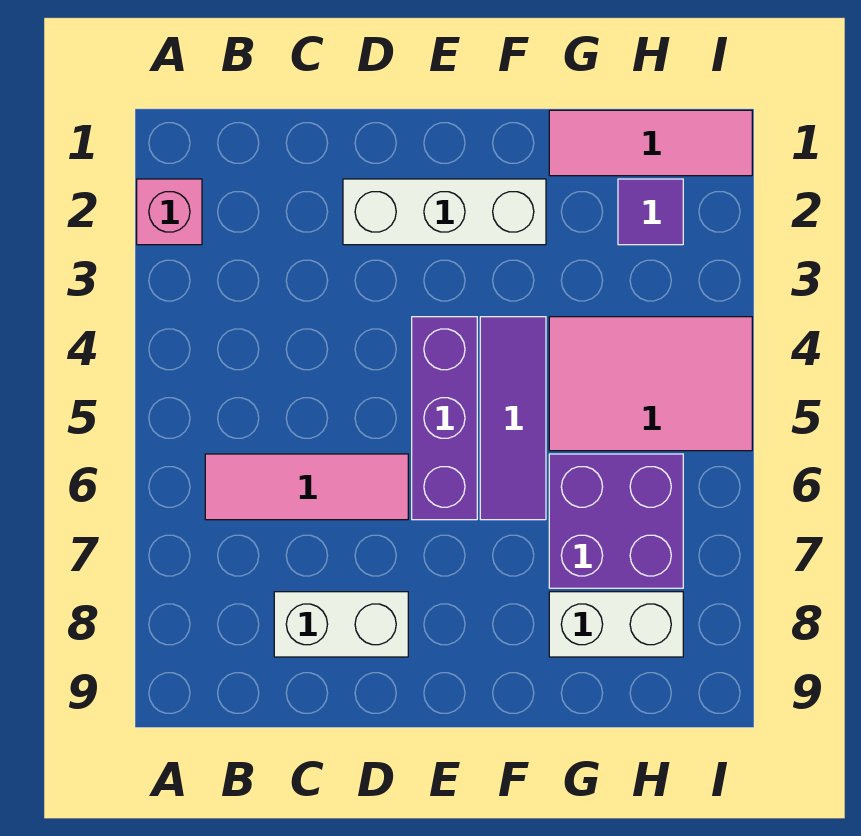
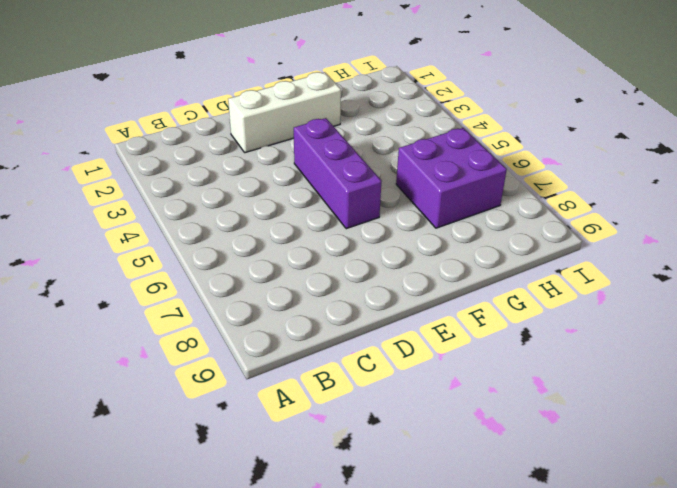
none -> pink brick A2 level 1
none -> pink tile B6:D6 level 1

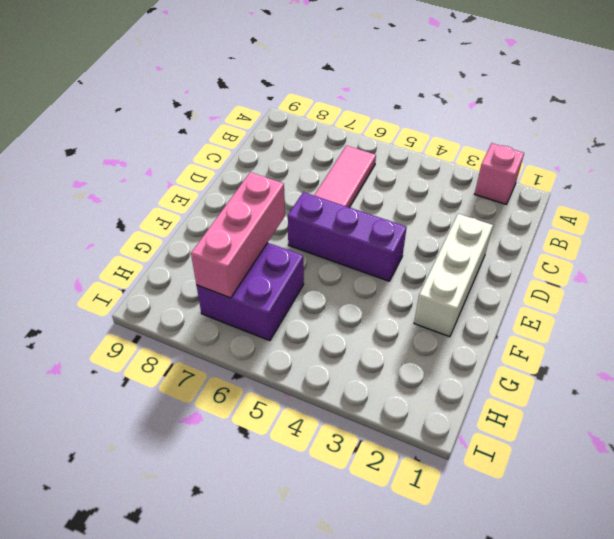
pink brick F7:H7 level 2 -> none
none -> white brick C8:D8 level 1
none -> purple tile F4:F6 level 1

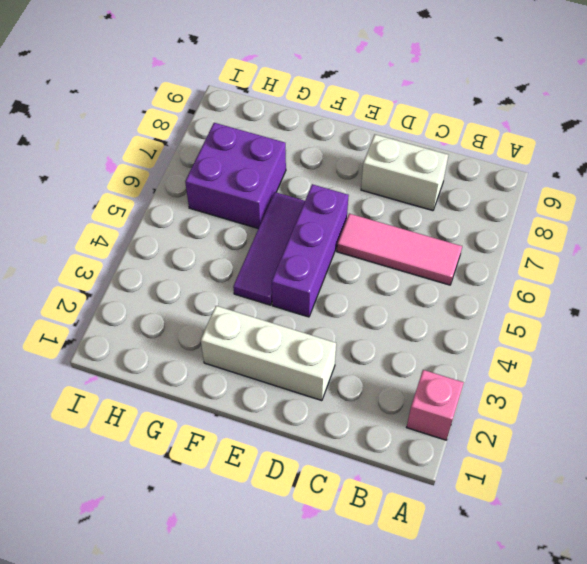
none -> pink tile G1:I1 level 1
none -> pink tile G4:I5 level 1

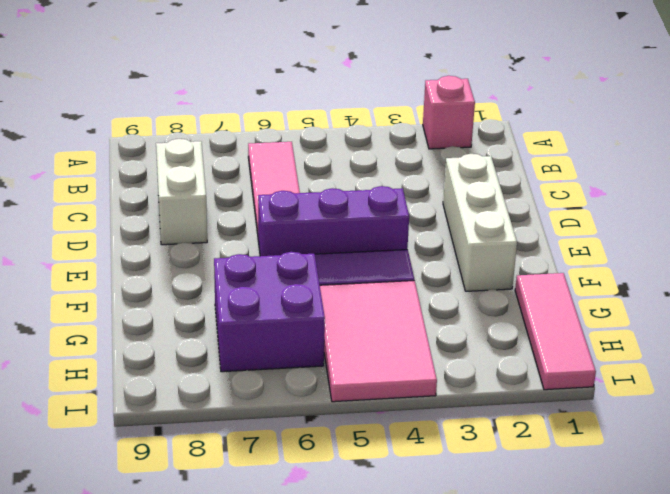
none -> white brick G8:H8 level 1
none -> purple tile H2 level 1

